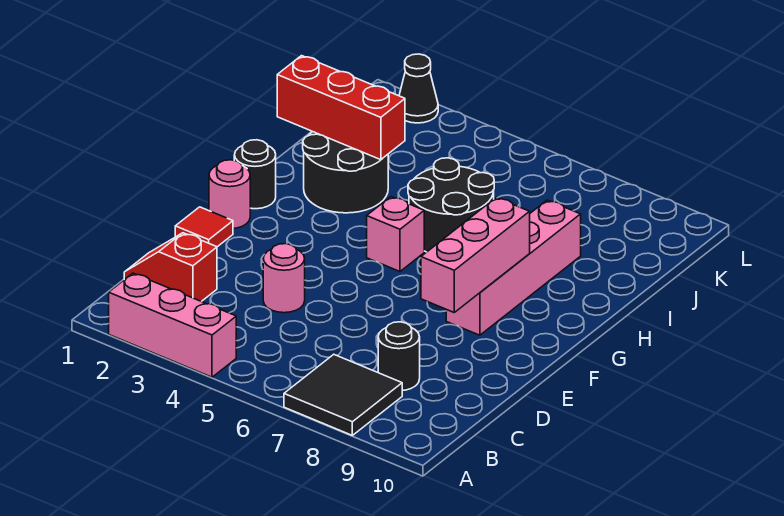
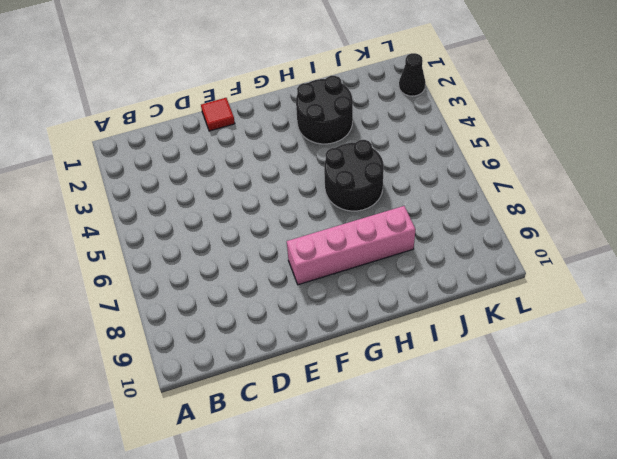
none -> pink brick A2:A4 level 1
none -> black tile A7:B8 level 1
none -> red slope C1:C2 level 1 top 2

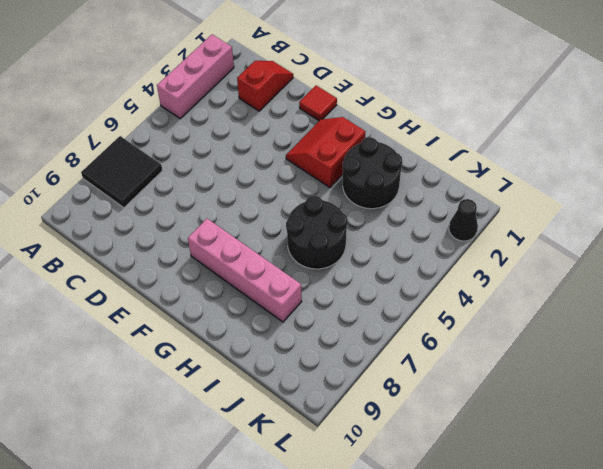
red slope F2:G3 level 1 top G -> none
none -> black round brick C8 level 1
none -> pink round brick D4 level 1
none -> pink round brick F1 level 1

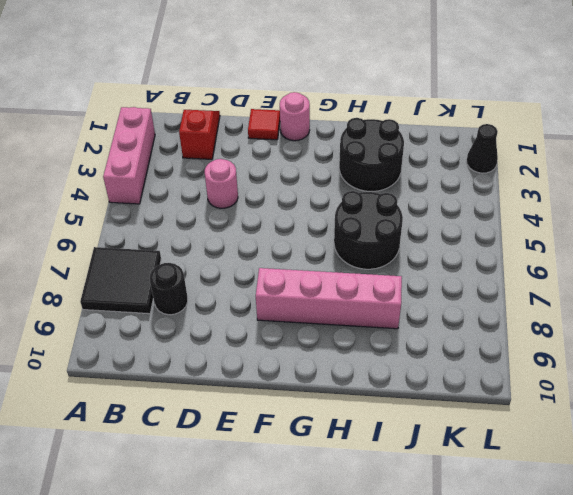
none -> black round brick G1 level 1
none -> pink brick G5 level 1
none -> pink brick E8:G8 level 2

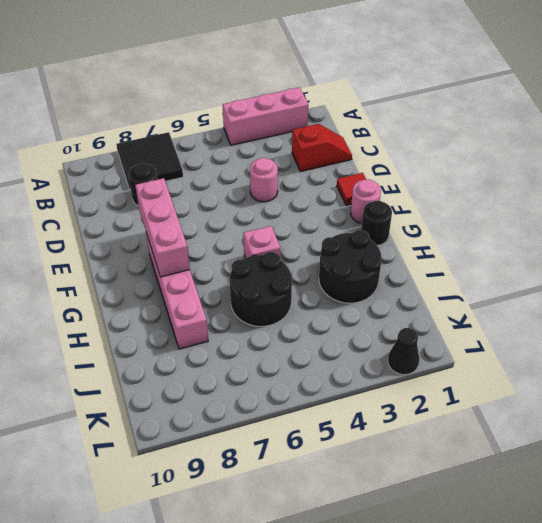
none -> red brick I1:I3 level 2

